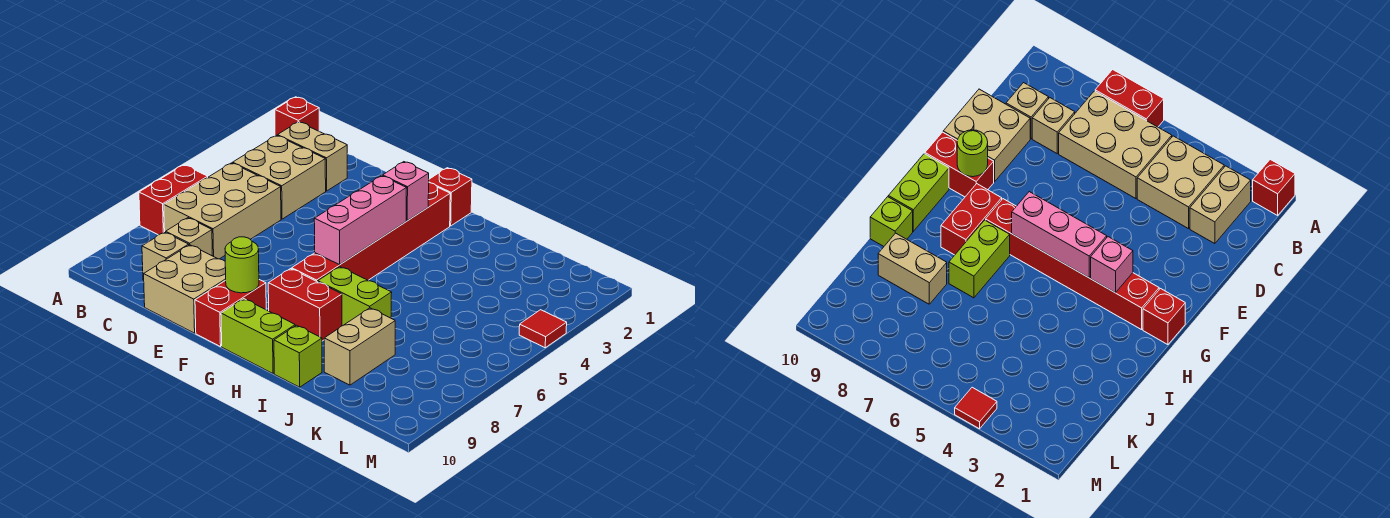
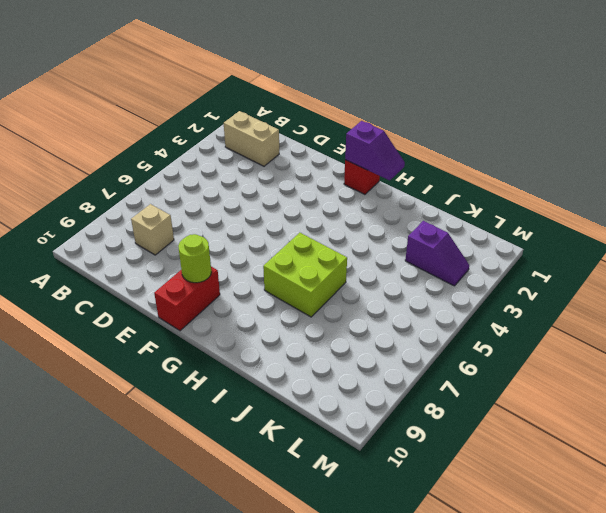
purple slope G1:H1 level 2 top G -> none
lime brick H6:I7 level 1 -> lime brick H7:I7 level 1
purple slope K3:L3 level 1 top K -> none
none -> red brick A1 level 1
none -> red brick A6:A7 level 1
none -> tan brick B3:C4 level 1

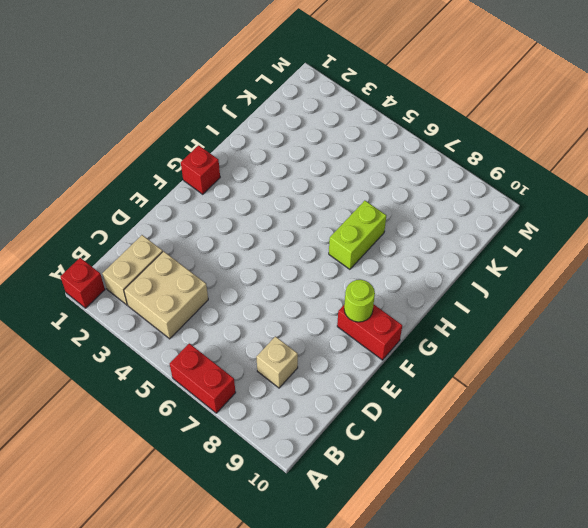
none -> tan brick B5:C7 level 1
none -> tan brick C9 level 1
none -> tan brick D9:E10 level 1

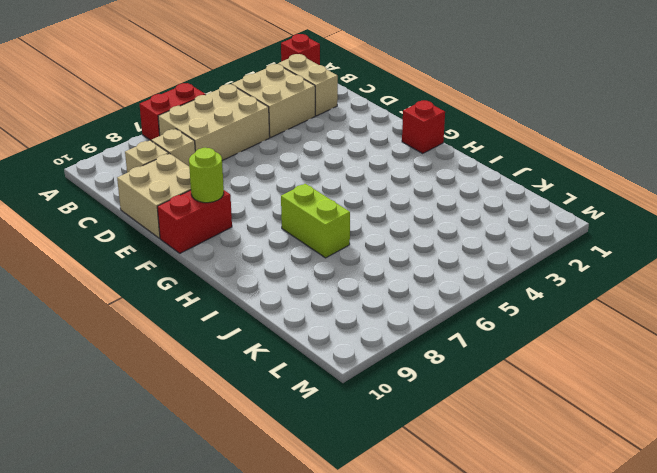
none -> red brick G2:G7 level 1
none -> red brick G8:H8 level 1
none -> lime brick G10:H10 level 1

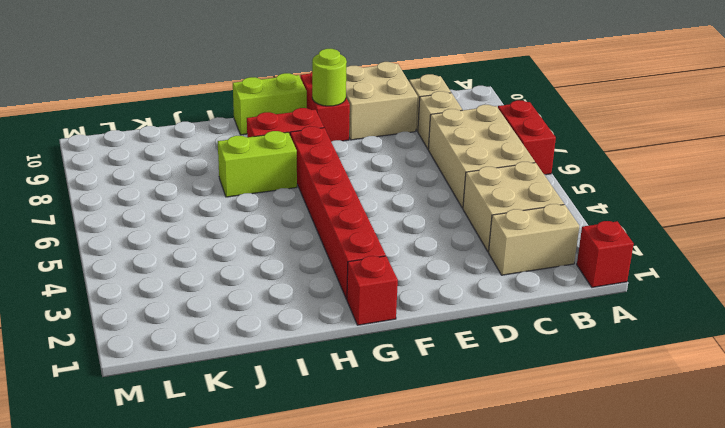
none -> lime brick I10 level 1
none -> tan brick J8:J9 level 1
none -> red tile M4 level 1

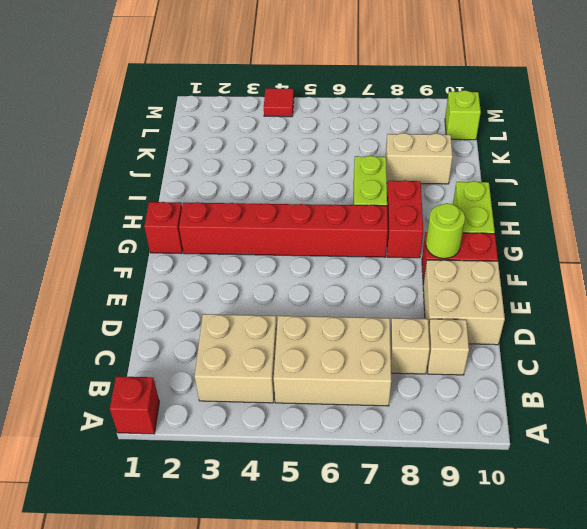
lime brick L10 level 1 -> lime brick I10 level 1
none -> red brick A6:A7 level 1
none -> tan brick B2:C2 level 1
none -> pink brick G3 level 2

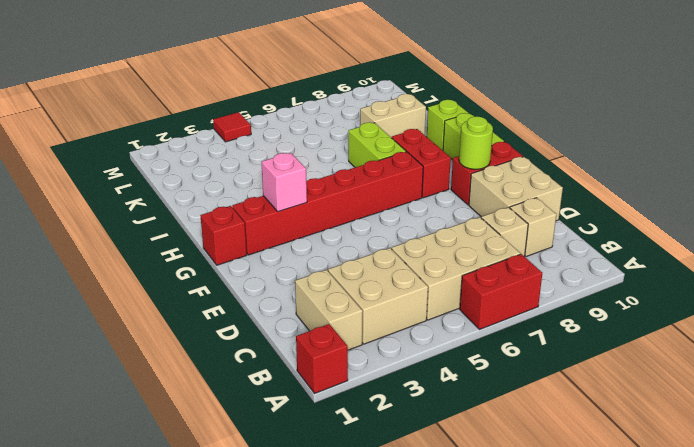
none -> pink brick G4:G6 level 2

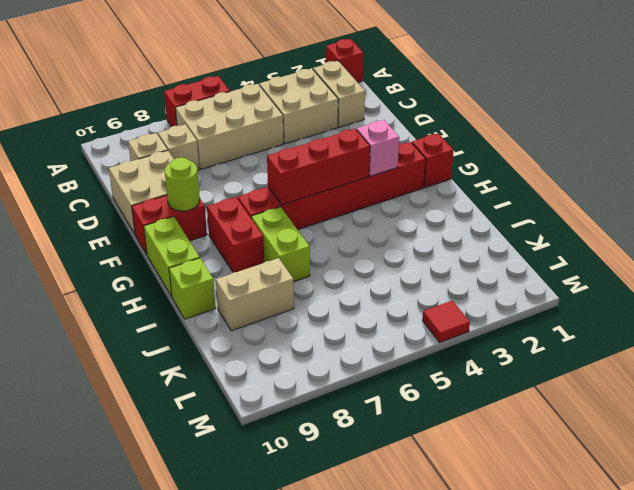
red brick G4:G6 level 2 -> pink brick G4:G6 level 2

